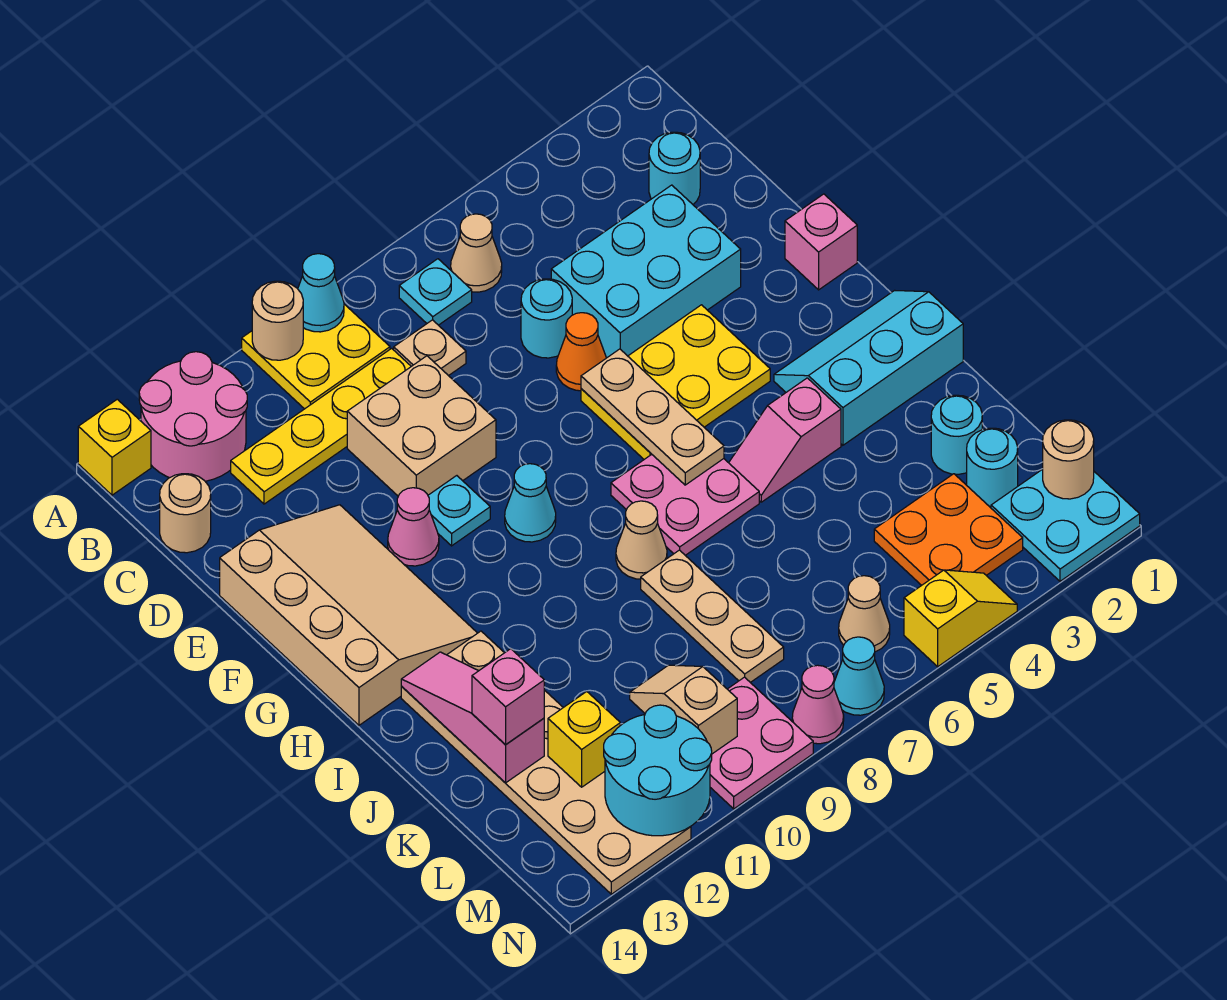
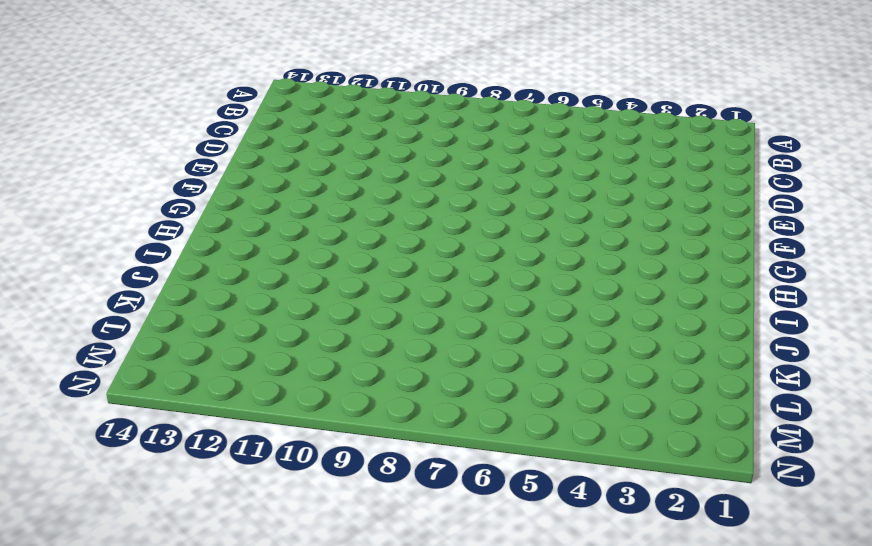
none -> yellow plate A9:B10 level 1
none -> pink round brick A12:B13 level 1
none -> yellow brick A14 level 1
none -> tan cone B6 level 1

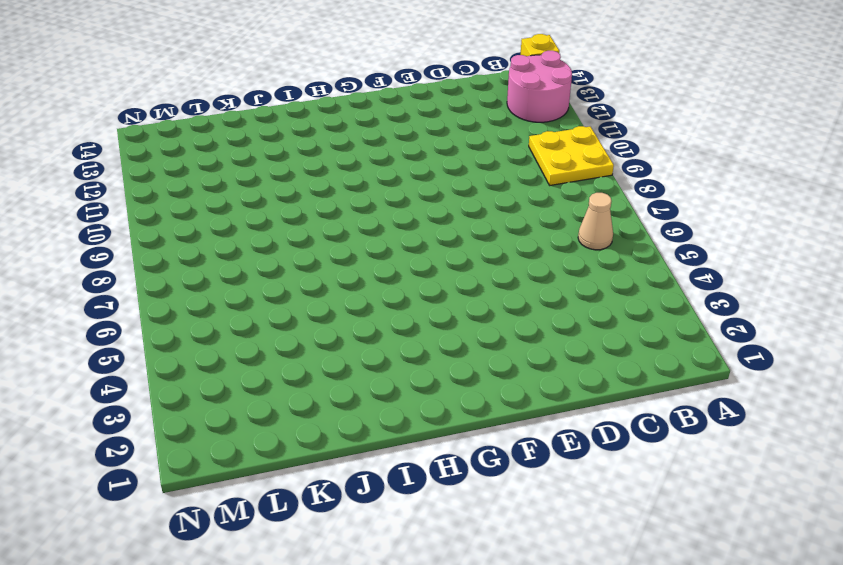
none -> cyan plate B7 level 1
none -> cyan round brick C2 level 1
none -> tan plate C8 level 1
none -> yellow plate C9:C12 level 1

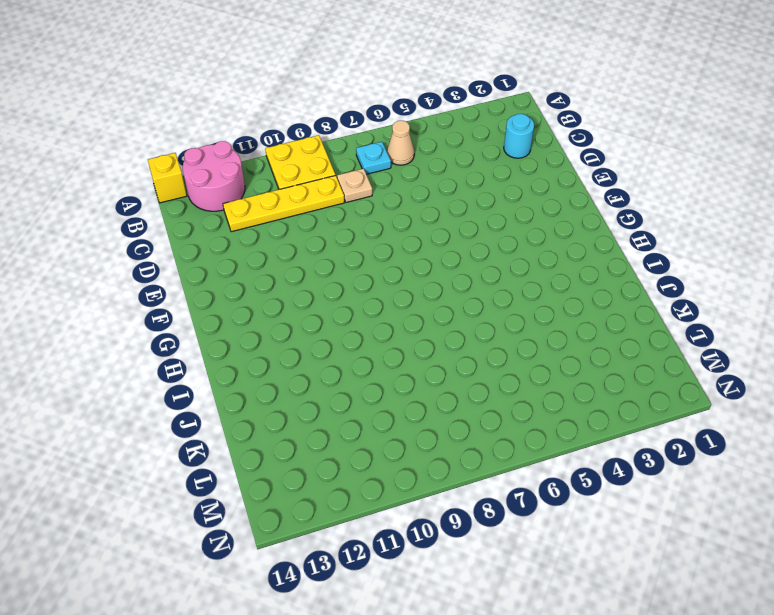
none -> tan round brick C14 level 1
none -> cyan brick D3:E5 level 1
none -> cyan round brick D6 level 1
none -> tan brick D9:E10 level 1

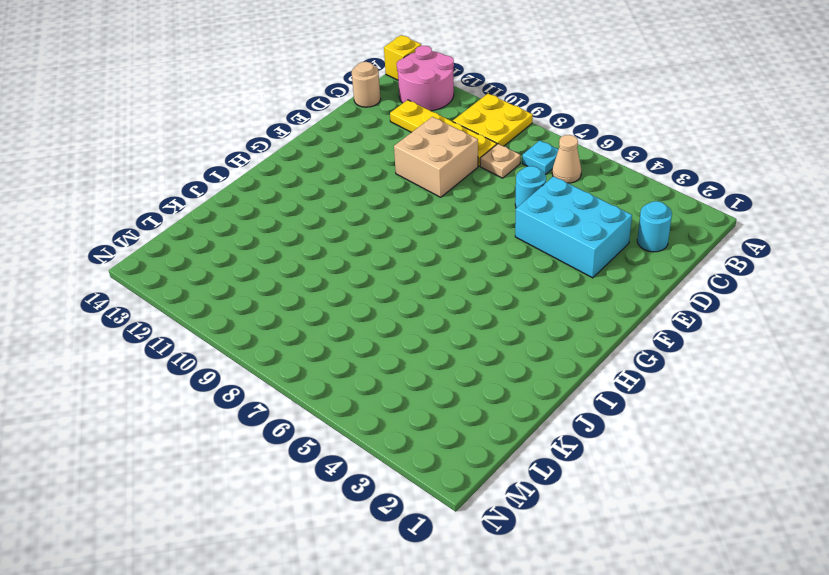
none -> orange cone E6 level 1
none -> tan slope E12:H14 level 1 top 14
none -> pink brick F1 level 1
none -> yellow plate F4:G6 level 1

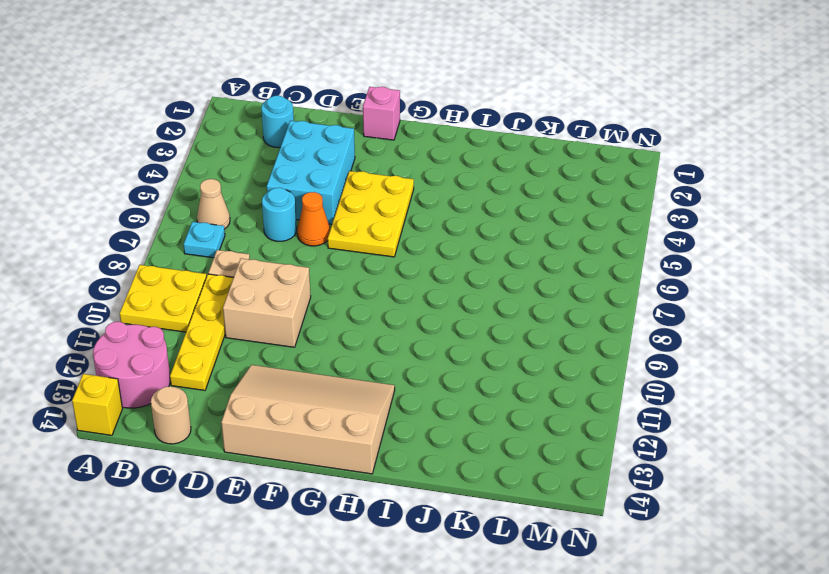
none -> cyan plate F10 level 1
none -> pink cone F11 level 1
none -> cyan cone G9 level 1
none -> cyan slope H1:I3 level 1 top I

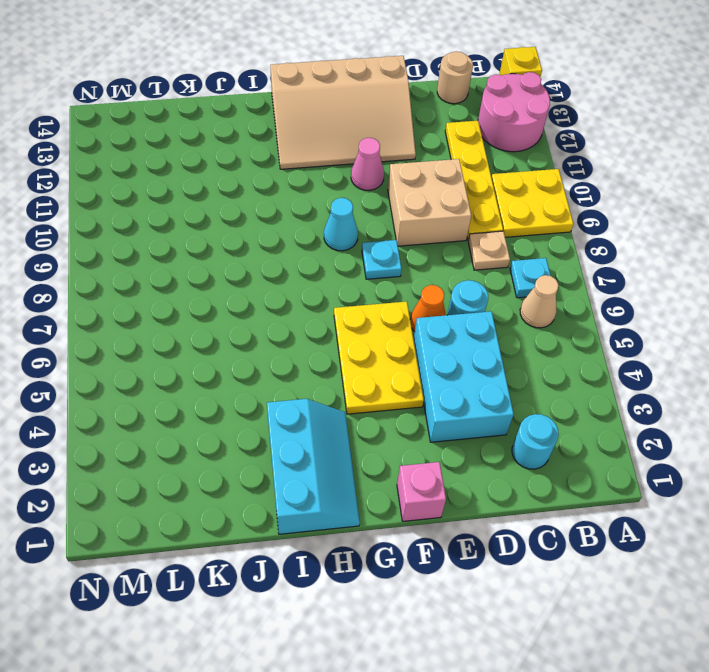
cyan plate F8 level 1 -> cyan plate F10 level 1
none -> pink plate H6:I7 level 1
none -> pink slope I4:I5 level 1 top 4
none -> tan cone I8 level 1
none -> tan plate I12:N13 level 1

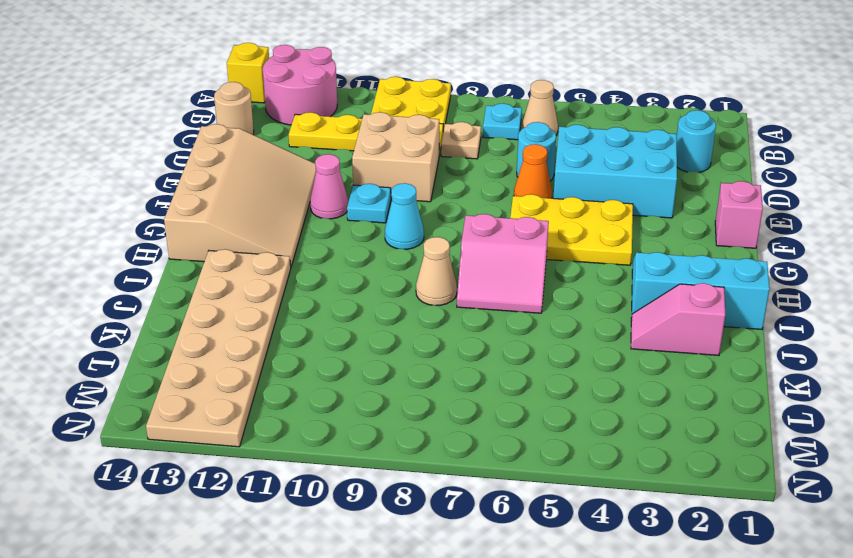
pink slope H6:I7 level 1 top H -> pink plate H6:I7 level 1
pink slope J2:J3 level 1 top 2 -> pink slope I4:I5 level 1 top 4
none -> tan plate J8:L8 level 1
none -> cyan round brick K2 level 1
none -> cyan round brick L2 level 1
none -> orange plate L3:M4 level 1

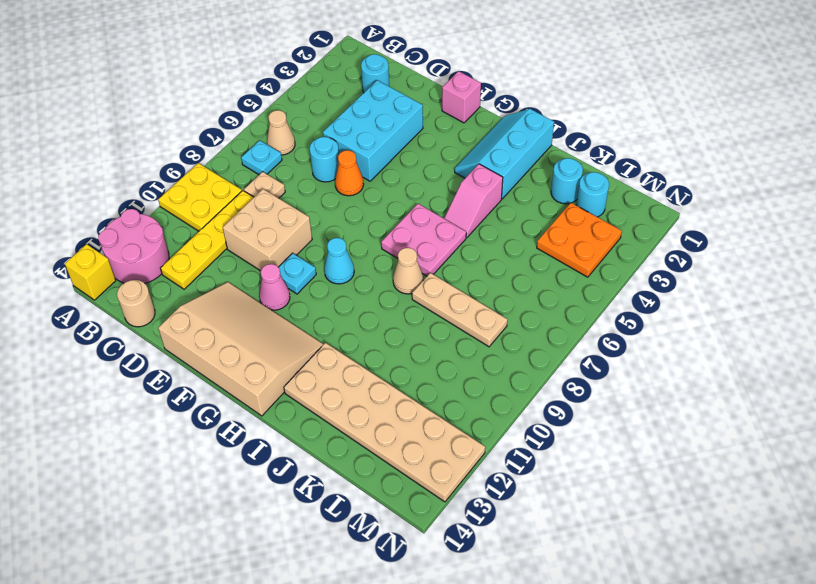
none -> yellow plate F4:G6 level 1
none -> cyan plate M1:N2 level 1
none -> tan cone M6 level 1
none -> pink plate M9:N10 level 1

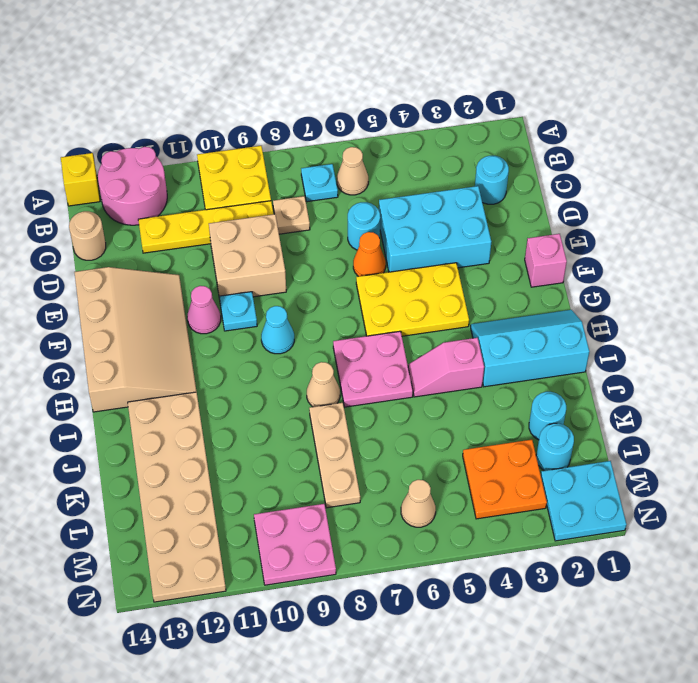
none -> yellow slope N4:N5 level 1 top 5
none -> cyan cone N7 level 1
none -> pink cone N8 level 1
none -> cyan cone A9 level 2

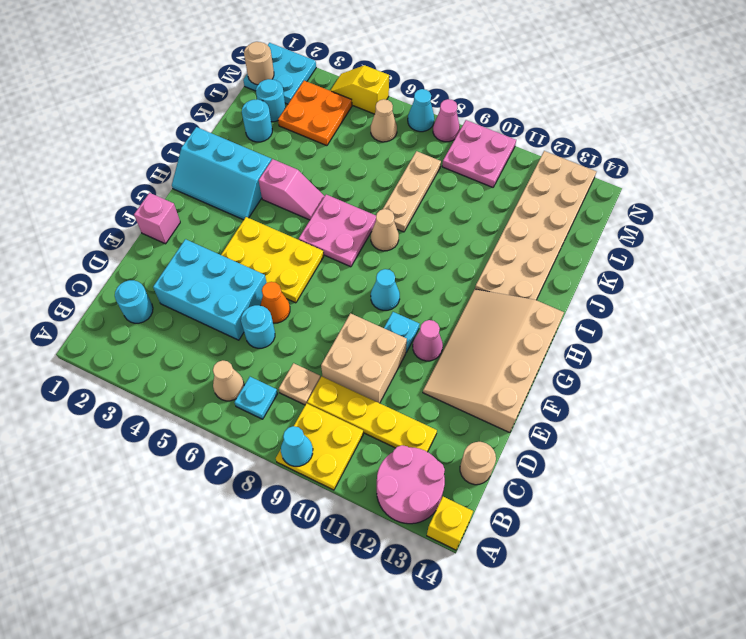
none -> tan round brick A10 level 2
none -> tan plate F6:H6 level 2
none -> pink slope I13:K13 level 2 top K
none -> tan slope L10:M10 level 2 top M

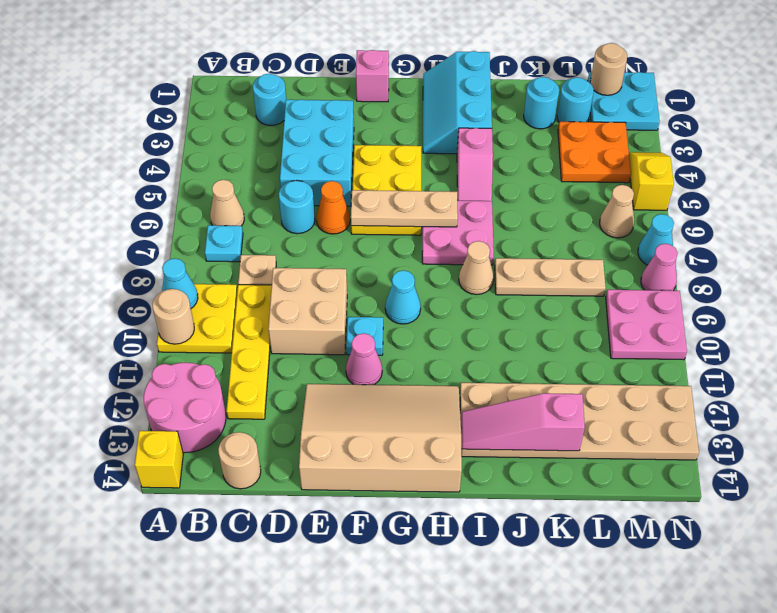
none -> tan slope L10:M10 level 2 top M
none -> yellow brick L12 level 2
none -> cyan round brick M11:N12 level 2
none -> pink brick K13 level 3

